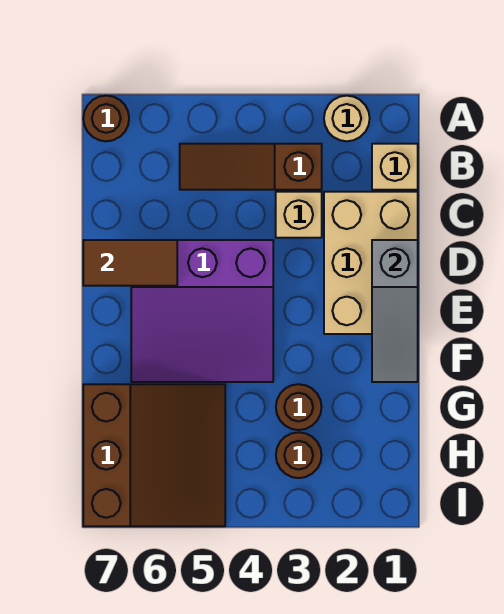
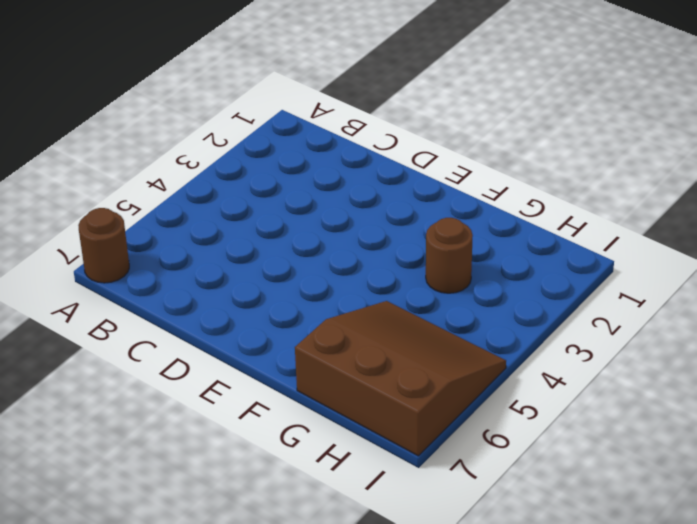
none -> tan round brick A2 level 1
none -> tan brick B1 level 1
none -> brown slope B3:B5 level 1 top 3

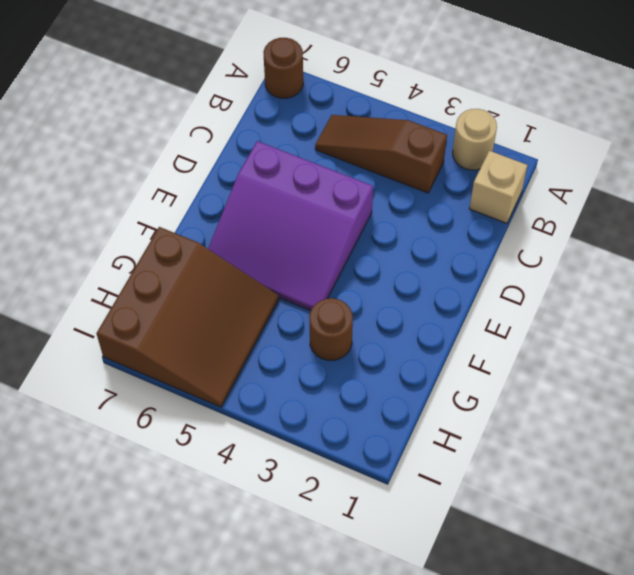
none -> tan brick C1:E2 level 1
none -> tan brick C3 level 1
none -> brown round brick H3 level 1

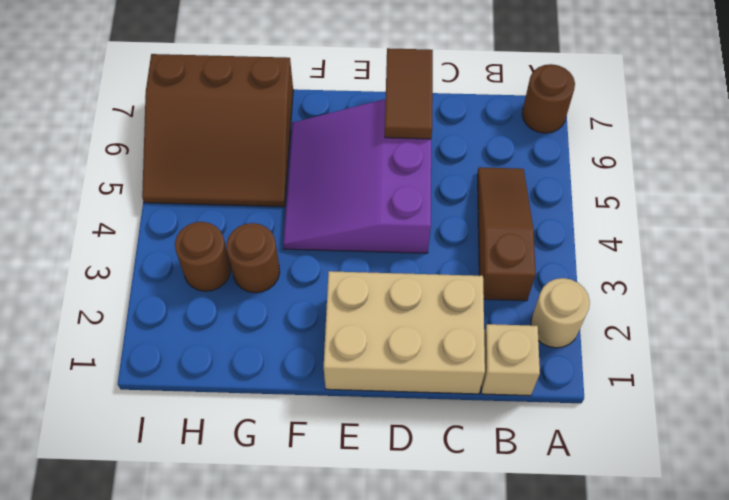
none -> tan brick C3 level 1
none -> grey slope D1:F1 level 2 top D

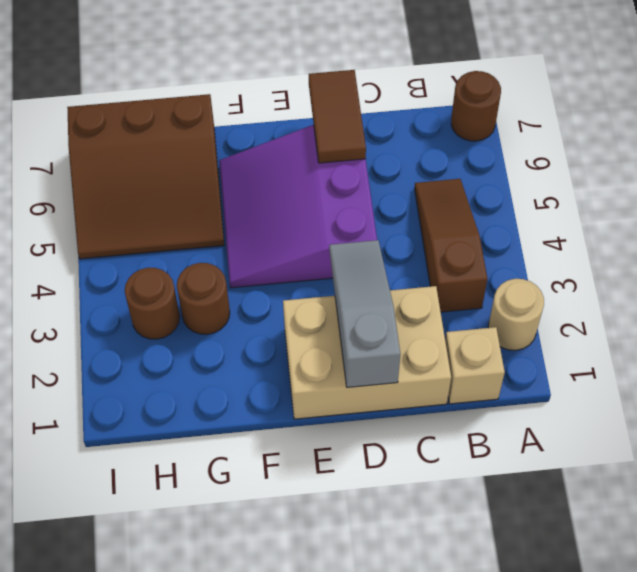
grey slope D1:D3 level 2 top 1 -> grey slope D1:F1 level 2 top D
none -> tan brick C3 level 1

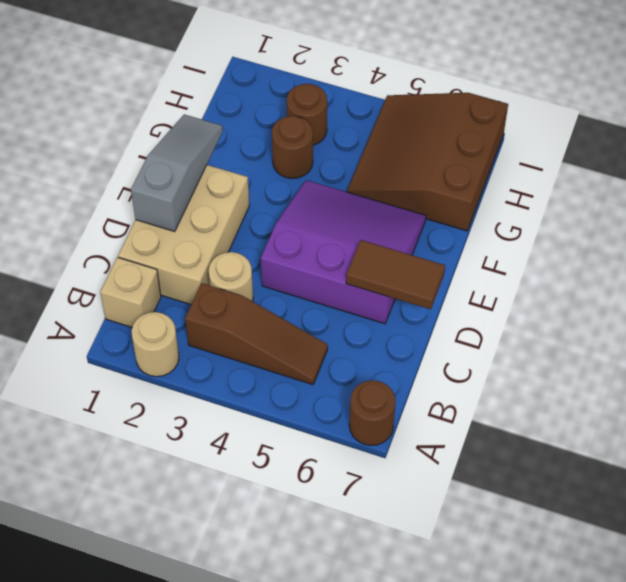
tan round brick C3 level 1 -> tan brick C3 level 1

